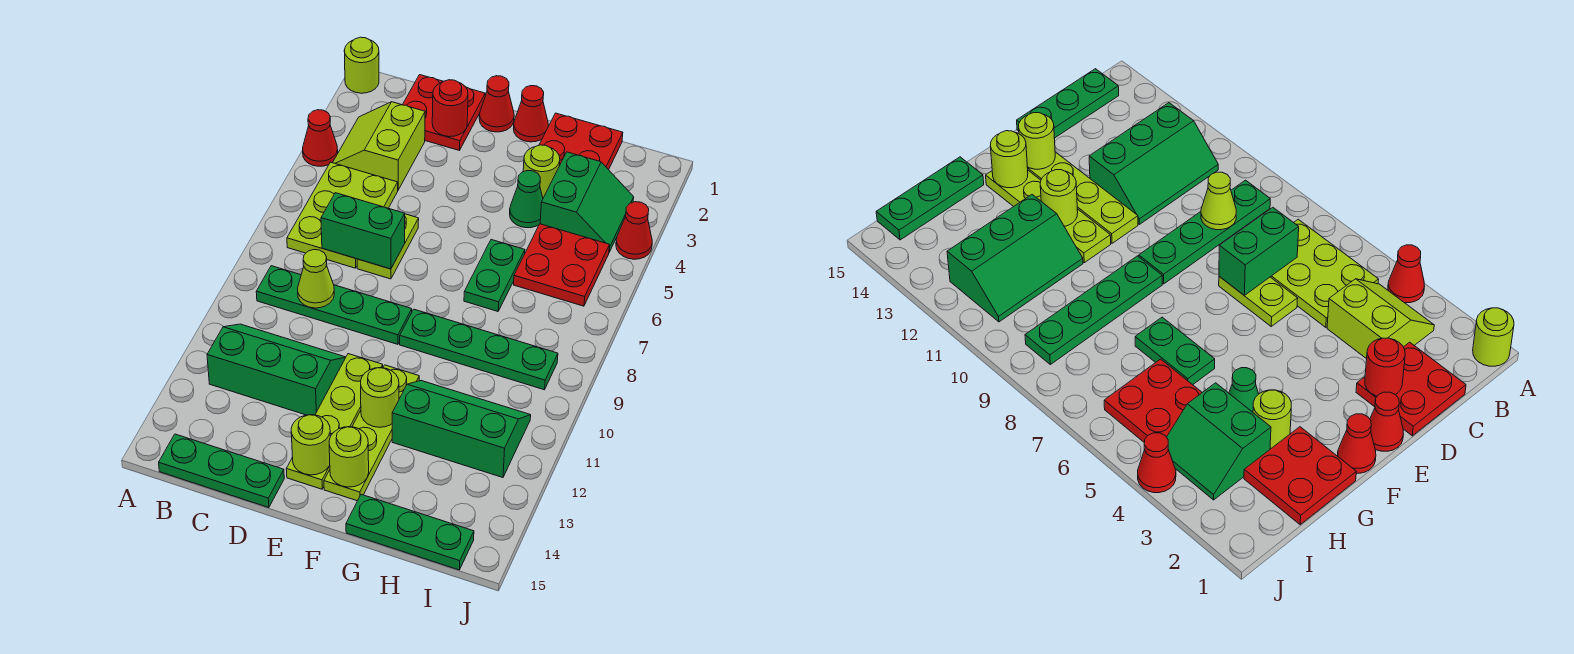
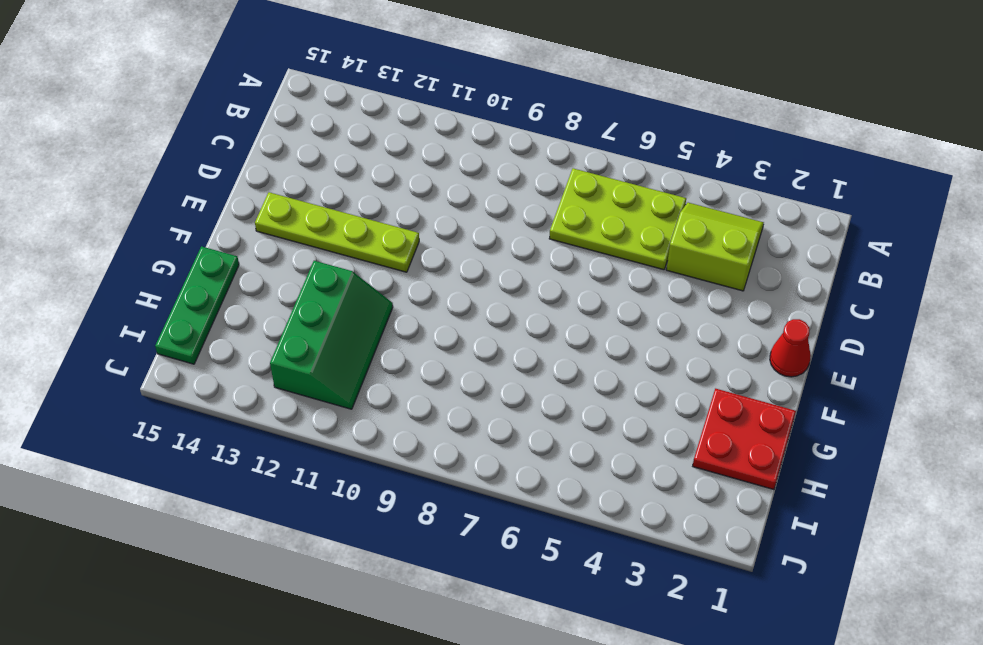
none -> lime round brick A1 level 1
none -> red cone A4 level 1
none -> green plate B9:E9 level 1

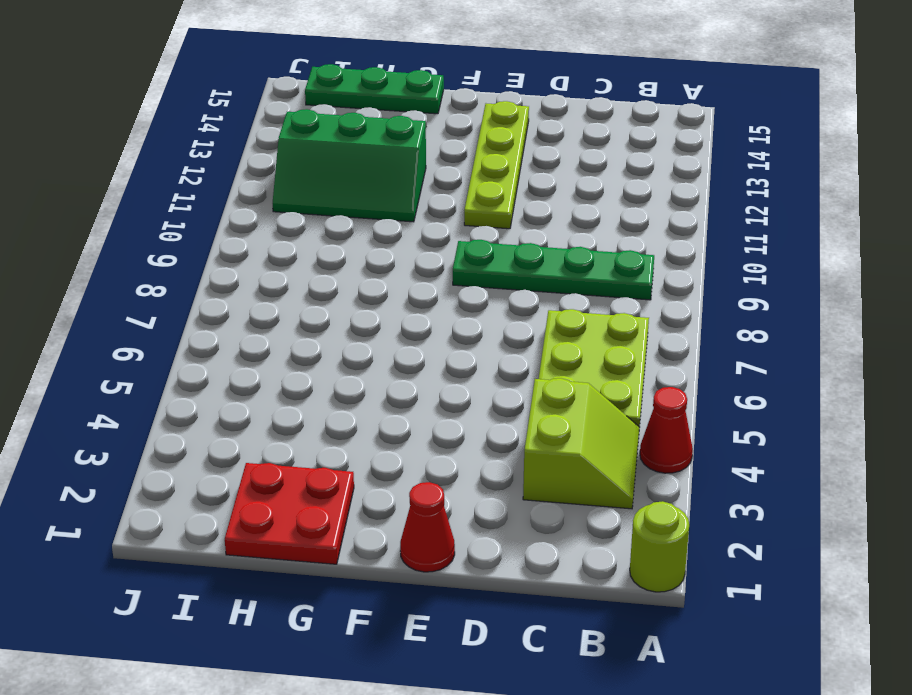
none -> green slope B11:D12 level 1 top 12
none -> green plate B15:D15 level 1
none -> red plate C1:D2 level 1

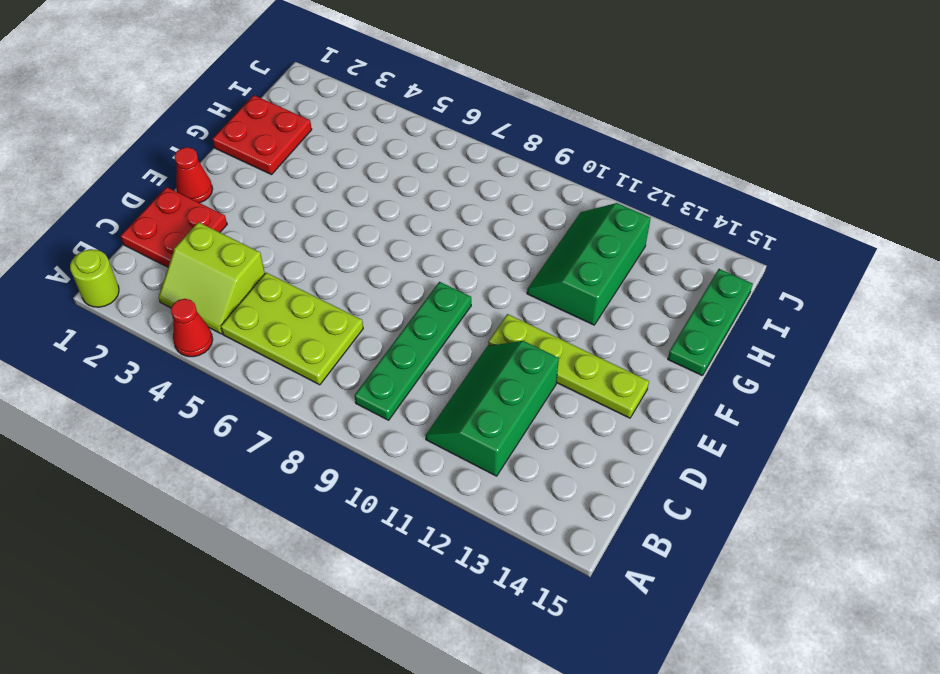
none -> green plate B15:D15 level 1
none -> lime plate D6:D7 level 1
none -> red cone F1 level 1

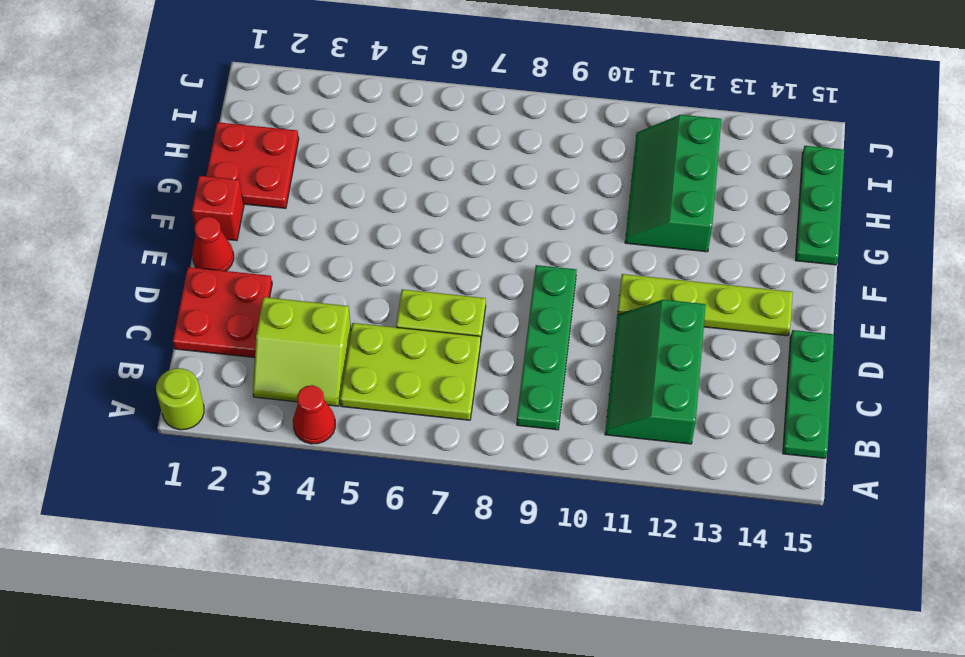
red brick F1 level 1 -> red cone F1 level 1
none -> green plate F9:I9 level 1
none -> lime plate F11:F14 level 1
none -> lime round brick G3 level 1

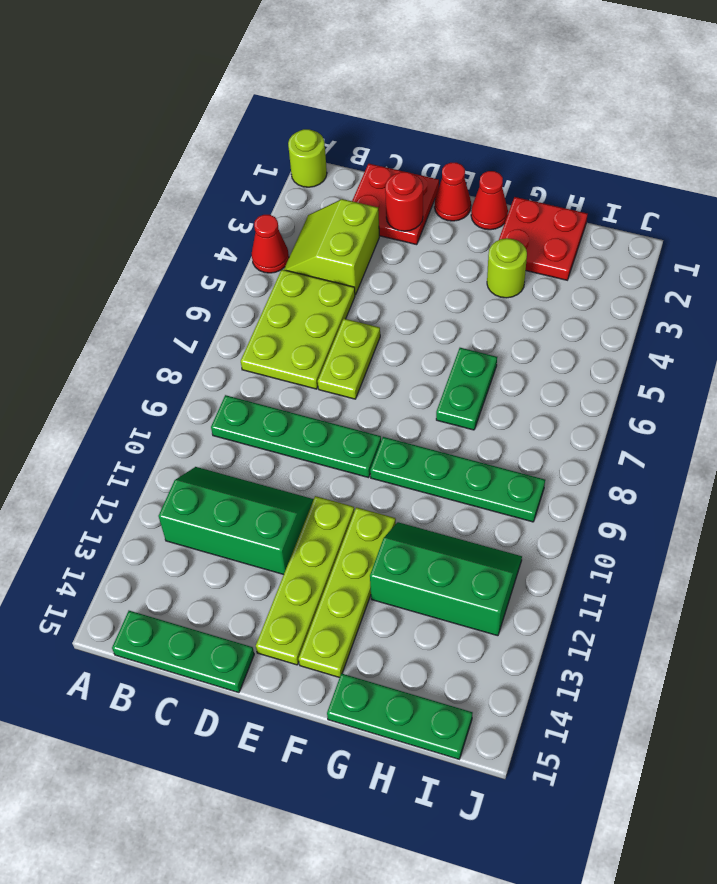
none -> green cone G4 level 1
none -> green slope H3:I4 level 1 top H
none -> red plate H5:I6 level 1

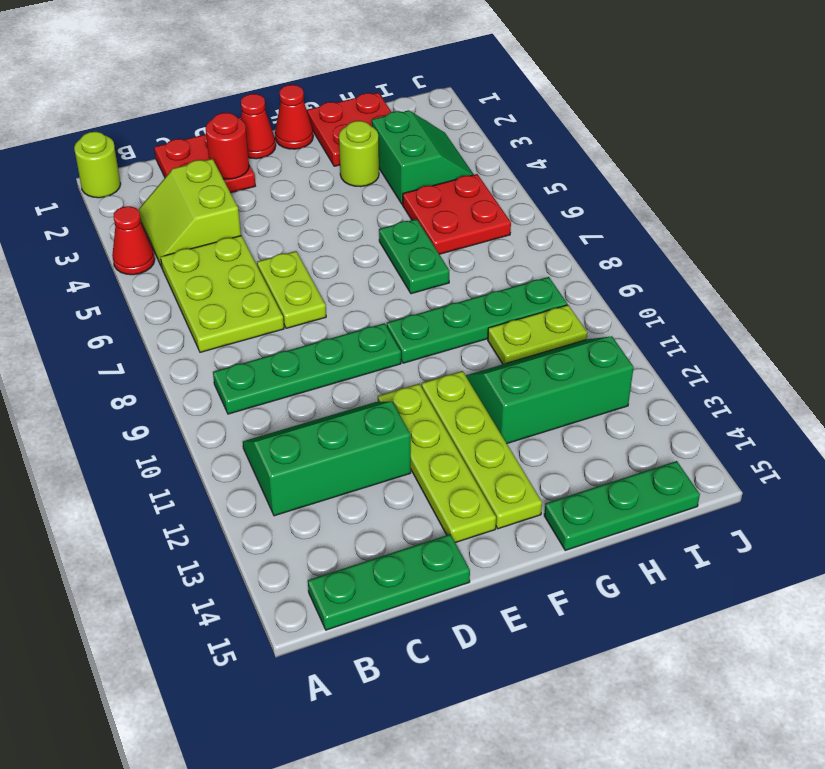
lime plate H10:I10 level 1 -> none
none -> green cone G4 level 1
none -> red cone J4 level 1
none -> green brick C7:D7 level 2

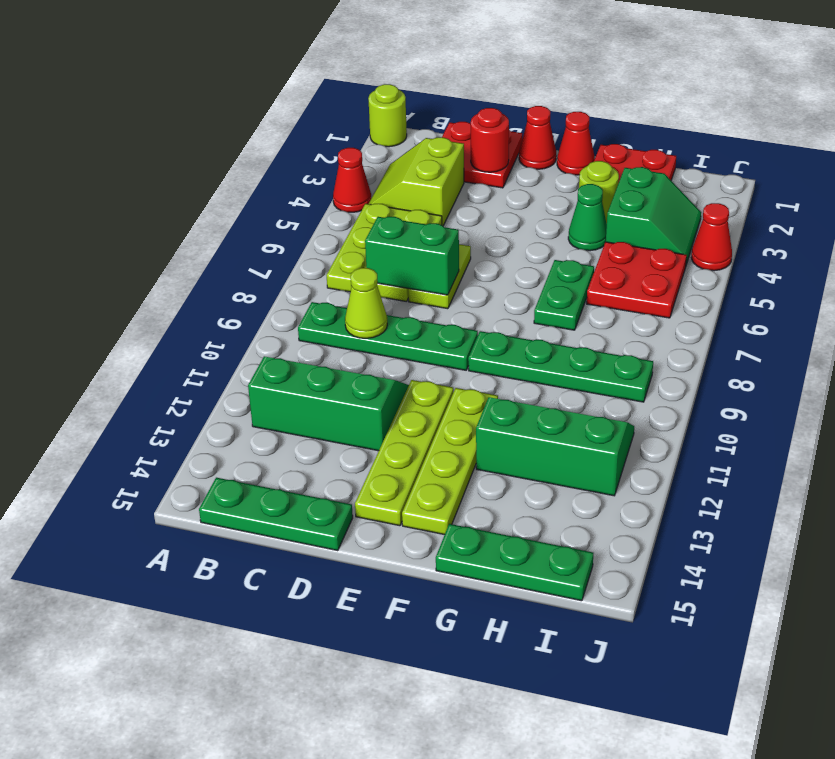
none -> lime round brick E14 level 2
none -> lime round brick F12 level 2
none -> lime round brick F14 level 2

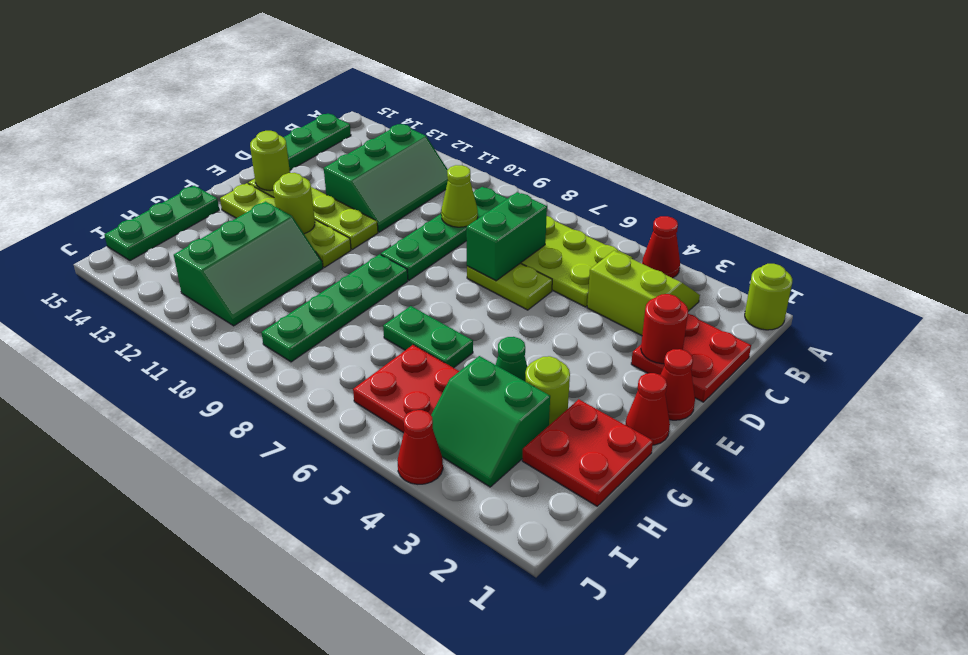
none -> lime round brick F14 level 2

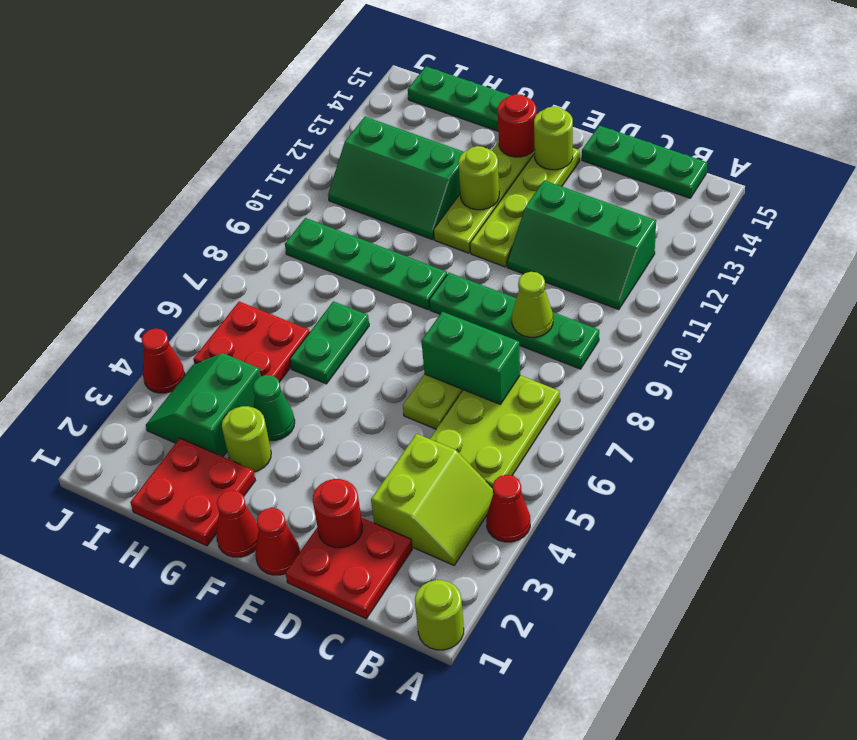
red round brick F14 level 2 -> lime round brick F14 level 2

